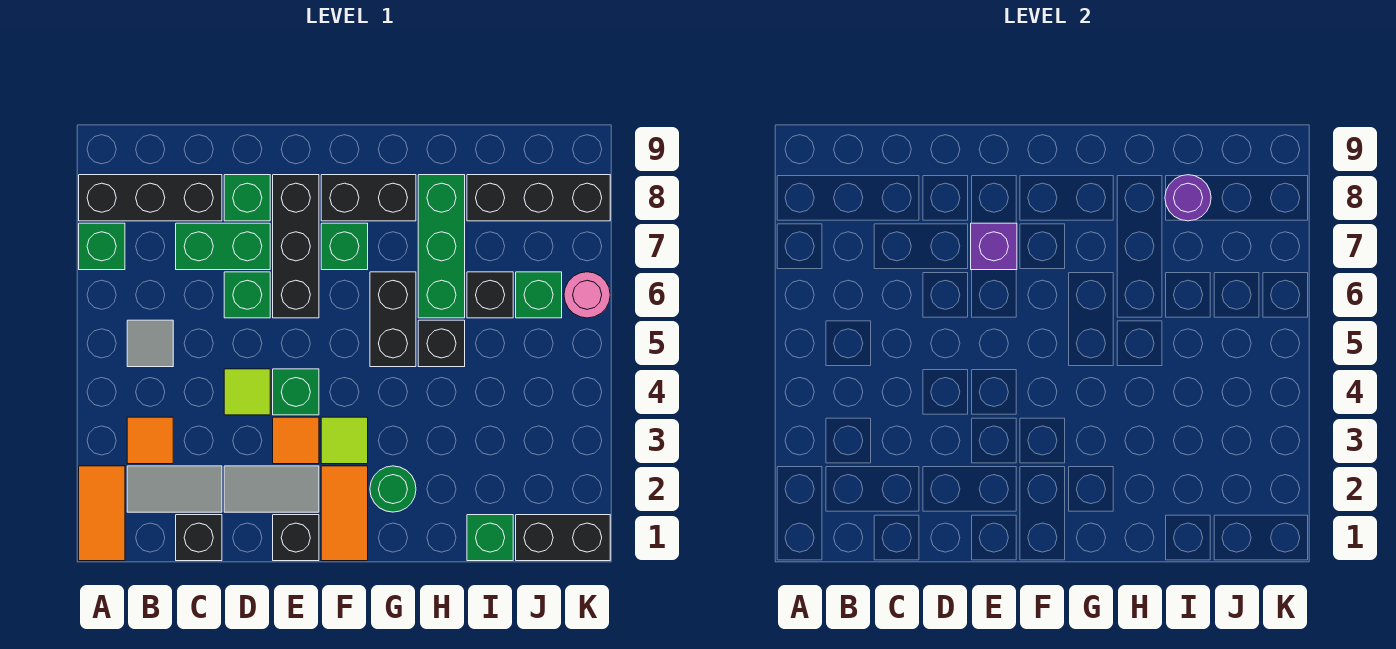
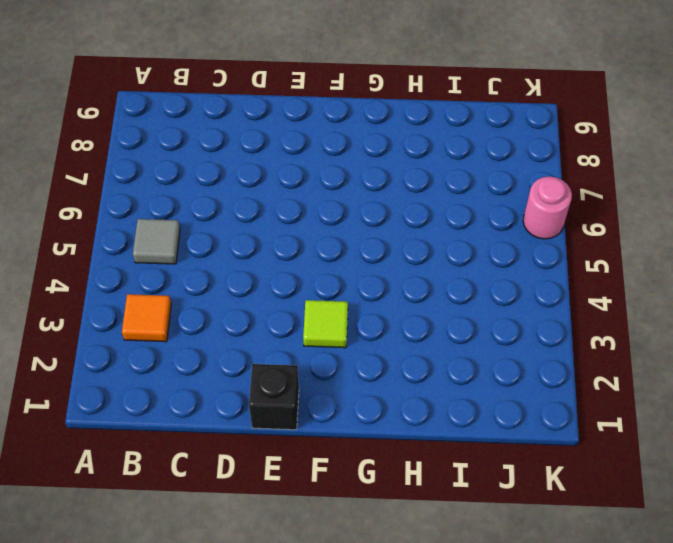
none -> orange tile A1:A2 level 1
none -> green brick A7 level 1
none -> black brick A8:C8 level 1
none -> grey tile B2:C2 level 1

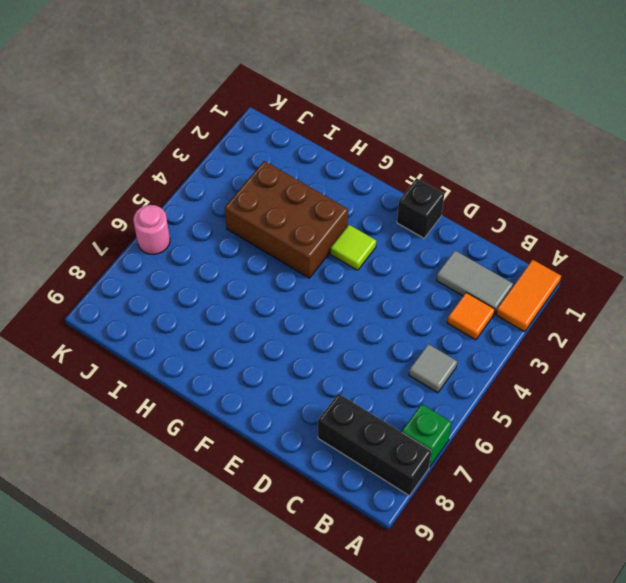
brown brick G3:I4 level 1 -> none
none -> black brick C1 level 1
none -> green brick C7:D7 level 1
none -> grey tile D2:E2 level 1
none -> lime tile D4 level 1

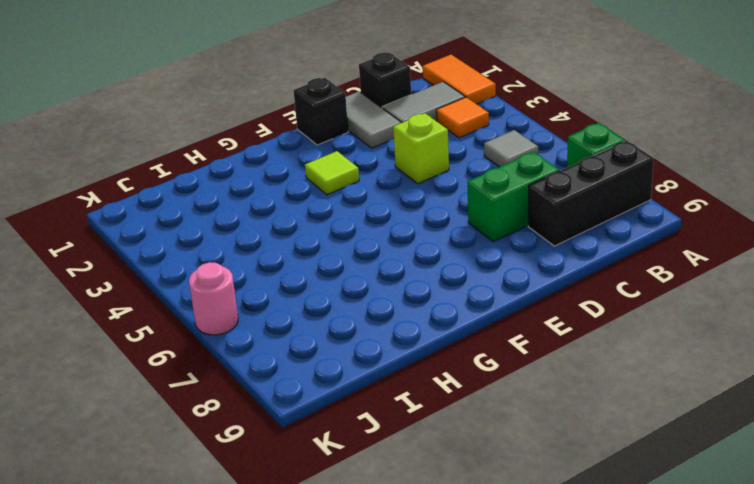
grey tile D1:D2 level 1 -> grey tile D2:E2 level 1
lime brick D4 level 1 -> lime tile D4 level 1
none -> green brick D6 level 1
none -> green brick D8 level 1
none -> orange tile E3 level 1
none -> green brick E4 level 1

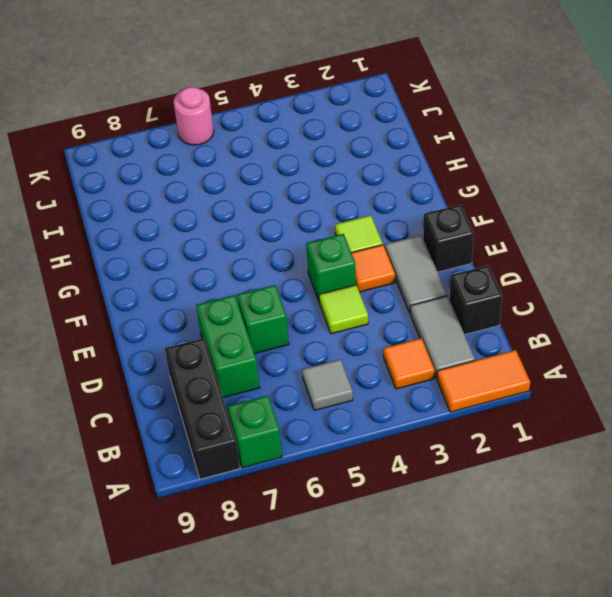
none -> green brick D8 level 1
none -> black brick E6:E8 level 1
none -> orange tile F1:F2 level 1
none -> green brick F7 level 1

